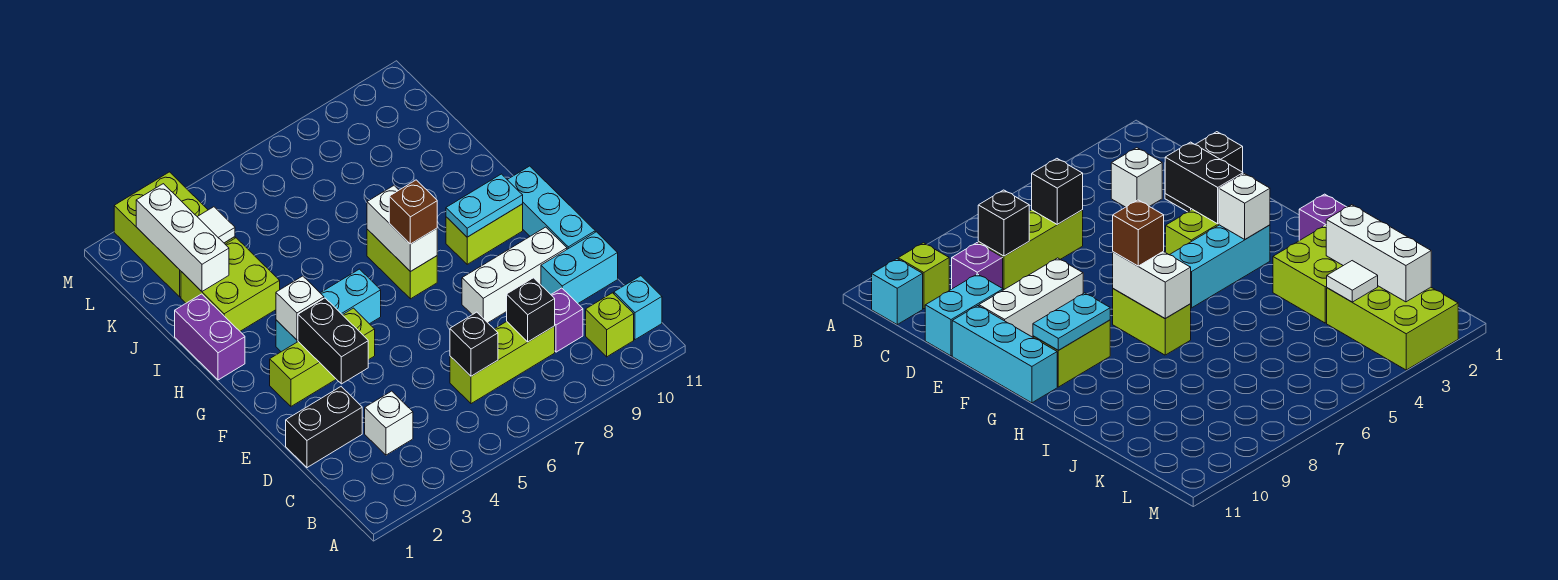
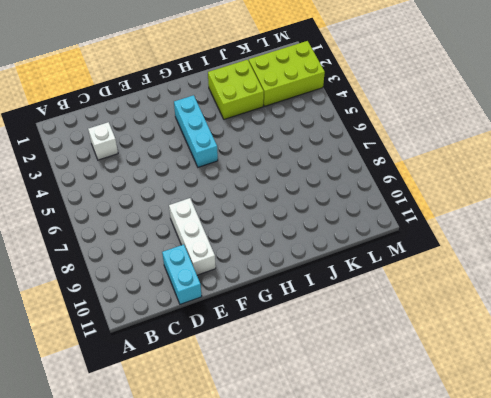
none -> lime brick B10 level 1
none -> cyan brick B11 level 1
none -> lime brick C6:C8 level 1

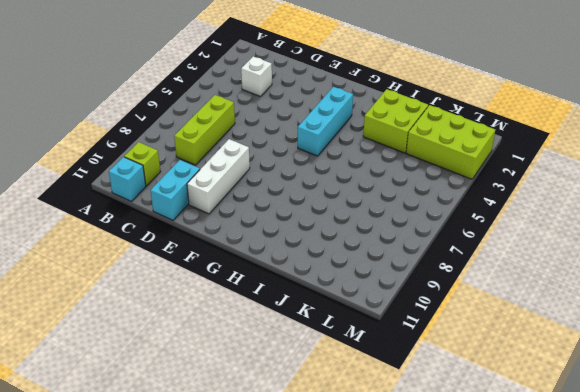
none -> purple brick C9 level 1
none -> black brick D1:D2 level 1
none -> cyan brick E11:G11 level 1

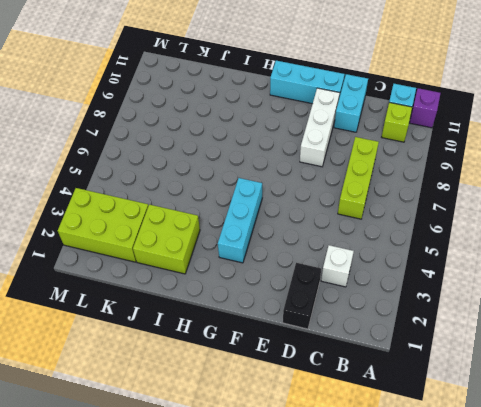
purple brick A11 level 1 -> purple brick C9 level 1
none -> lime brick F2:F4 level 1
none -> lime brick G7:H7 level 1
none -> lime brick G9:G10 level 1

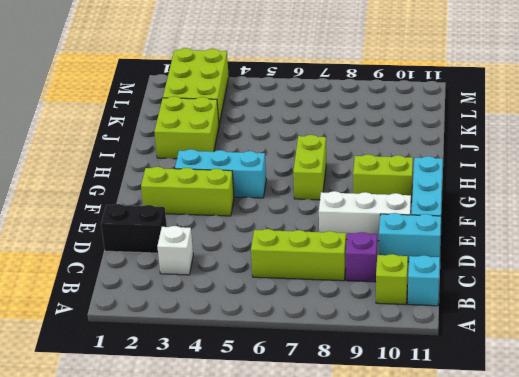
none -> purple brick H1:I1 level 1
none -> black brick C6 level 2
none -> black brick C8 level 2

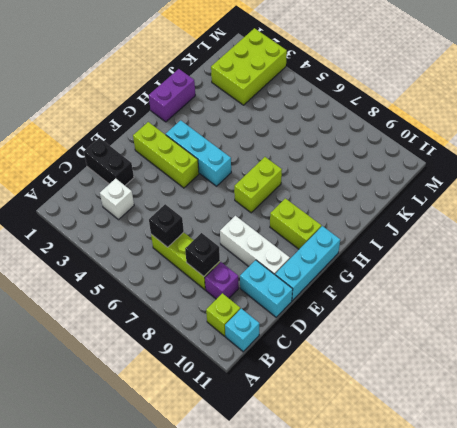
none -> lime brick I2:J3 level 1
none -> black brick E3:F3 level 2
none -> white brick G3 level 2

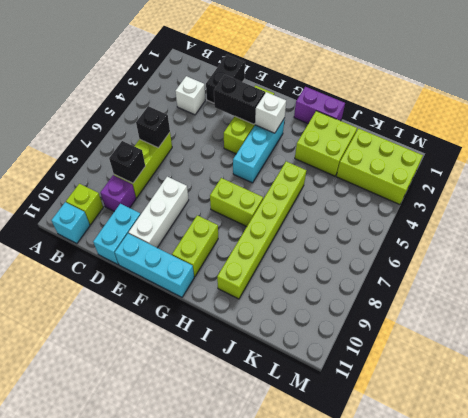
lime brick I5:I10 level 1 -> none
none -> white brick G7:H7 level 2
none -> cyan plate G9:G10 level 2
none -> white brick J2:L2 level 2

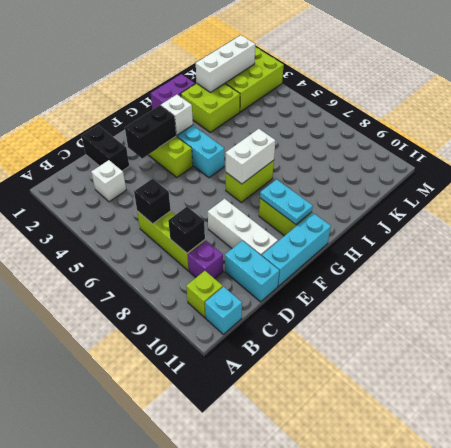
none -> white tile K3 level 2
none -> brown brick G7 level 3

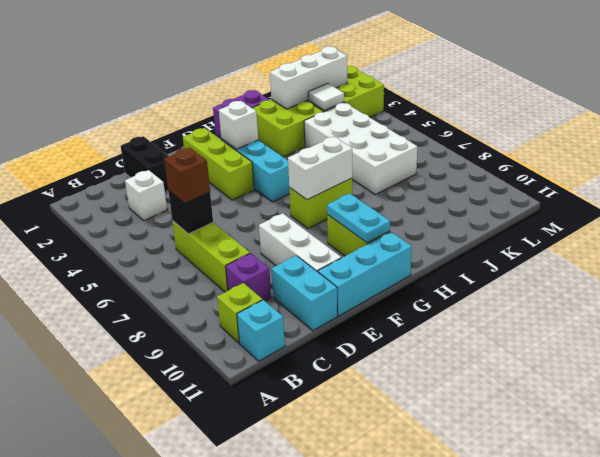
brown brick C6 level 3 -> brown brick G7 level 3
white brick J4:K7 level 1 -> none
none -> black brick C8 level 2
none -> black brick E3:F3 level 2

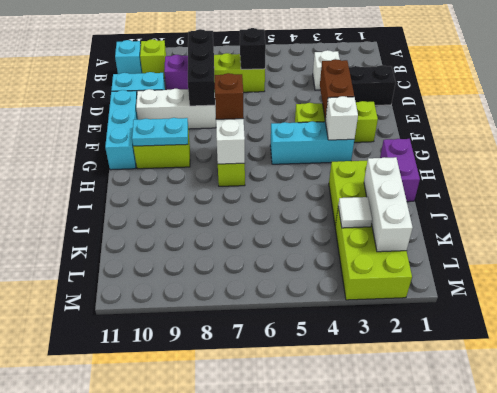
black brick C8:E8 level 2 -> black brick C8 level 2
brown brick E3:F3 level 2 -> black brick E3:F3 level 2

